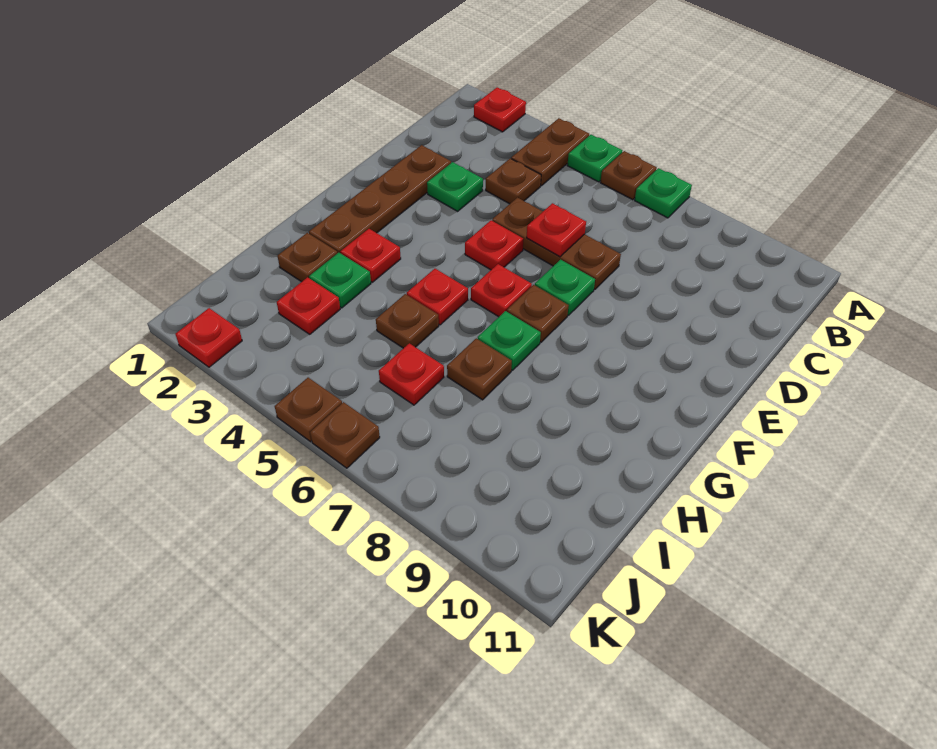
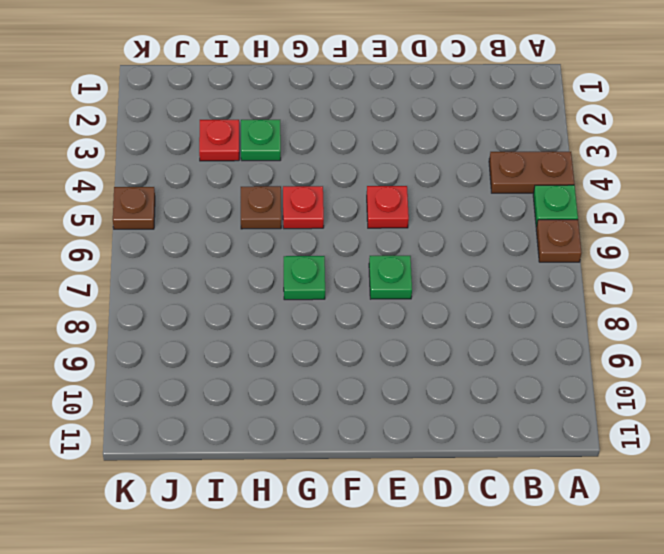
none -> red plate A2 level 1
none -> green plate A7 level 1
none -> brown plate C4 level 1

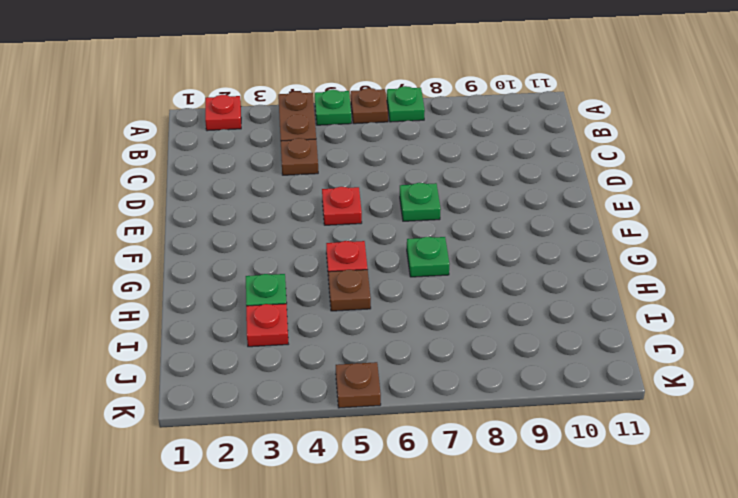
none -> brown plate D2:G2 level 1
none -> green plate D3 level 1
none -> brown plate D5:D7 level 1

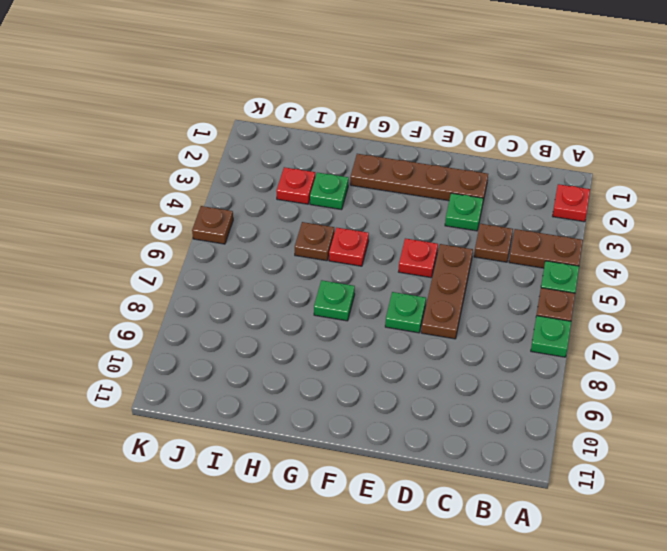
none -> red plate F6 level 1
none -> brown plate F7 level 1
none -> red plate G3 level 1

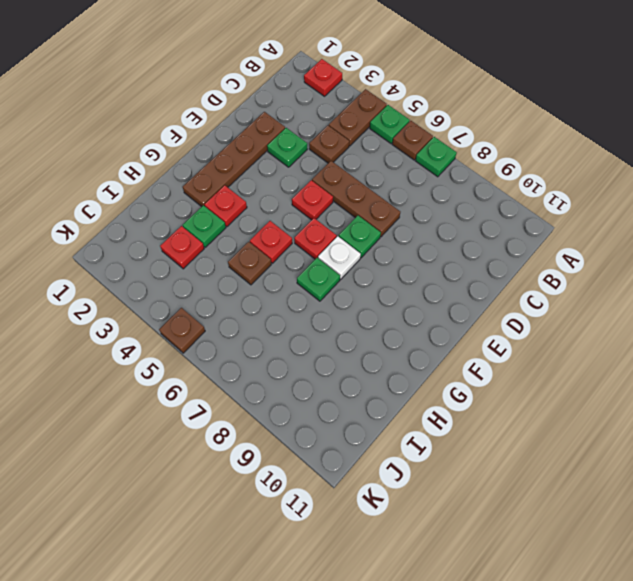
white plate F7 level 1 -> brown plate F7 level 1
none -> brown plate H2 level 1
none -> brown plate H7 level 1
none -> red plate I6 level 1

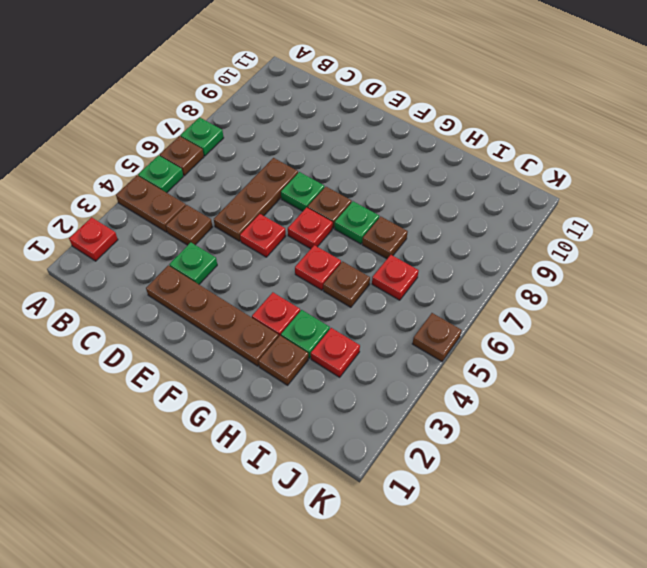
none -> red plate K2 level 1
none -> brown plate K6 level 1
none -> red plate D6 level 2

